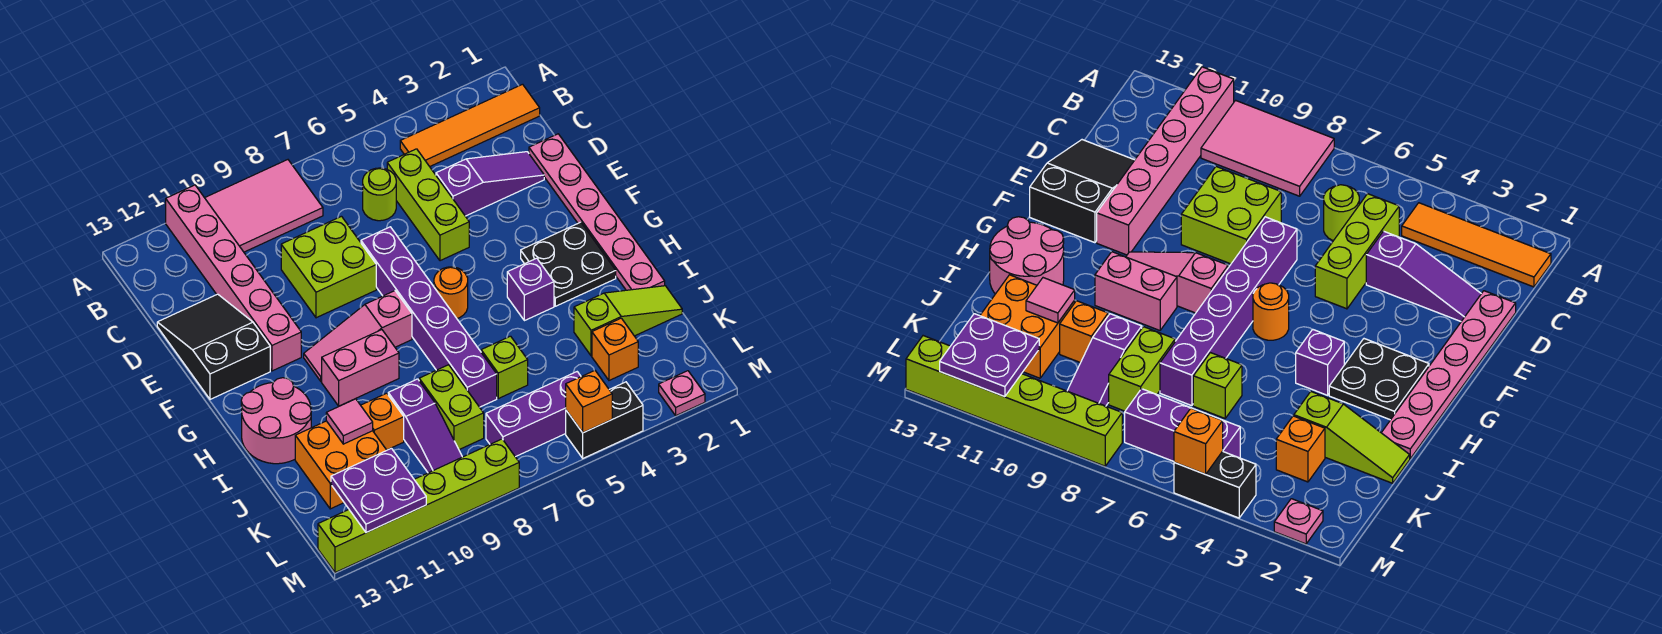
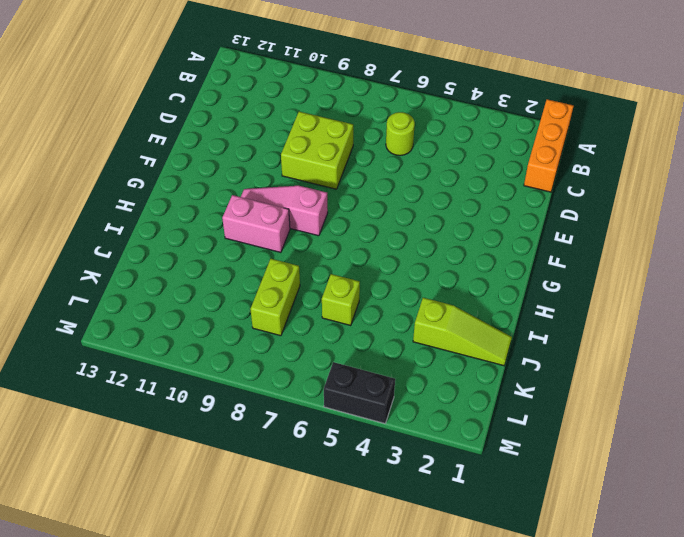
orange brick A1:C1 level 1 -> orange tile B1:B4 level 1
none -> pink tile A8:B10 level 1
none -> pink brick A11:F11 level 1
none -> lime brick C5:E5 level 1
none -> pink plate D1:I1 level 1

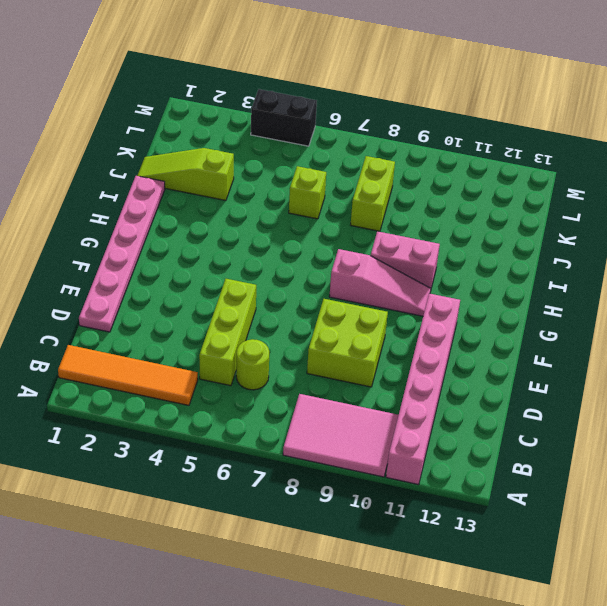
none -> purple slope D2:D4 level 1 top 4
none -> black slope D12:F13 level 1 top F
none -> purple brick E7:J7 level 1
none -> black plate G2:H3 level 1

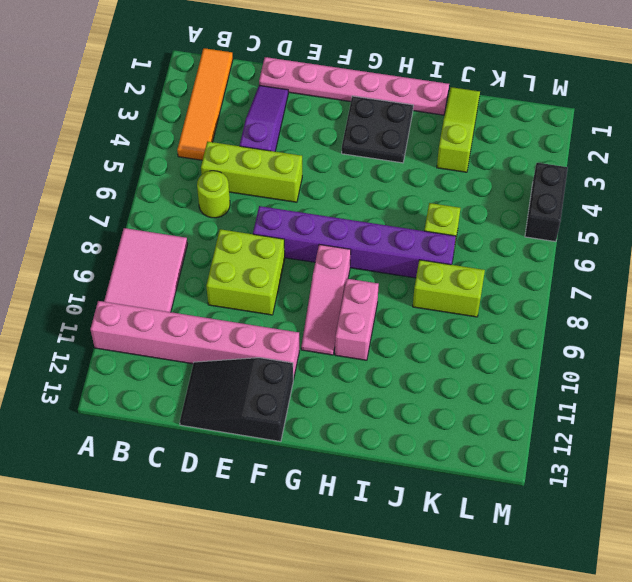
none -> orange round brick G6 level 1
none -> purple brick H4 level 1
none -> pink round brick H12:I13 level 1
none -> purple slope J9:L9 level 1 top J

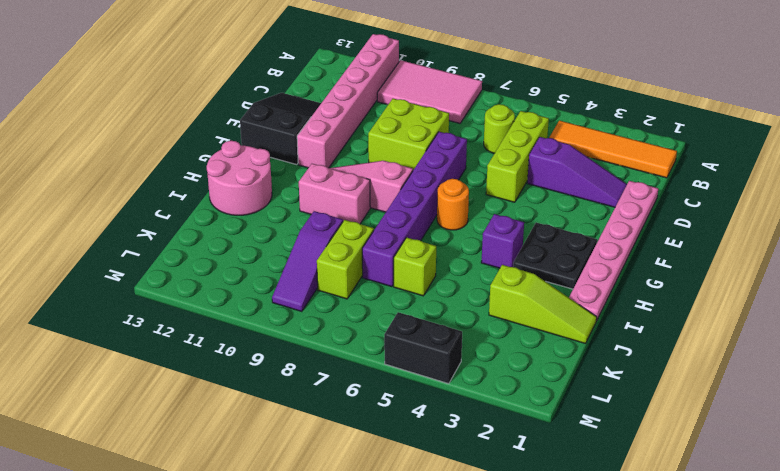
none -> orange brick J10 level 1
none -> orange brick J11:K12 level 1
none -> orange brick K3 level 1
none -> purple brick L5:L7 level 1

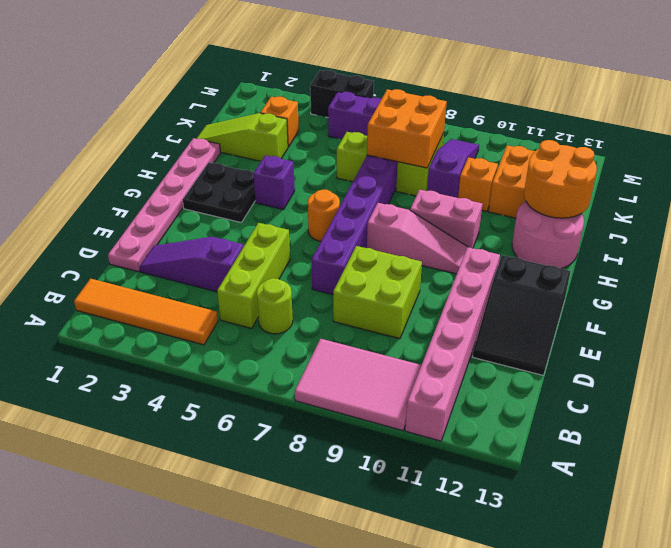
orange round brick I12:J13 level 2 -> none
orange brick J7:K8 level 2 -> none
none -> pink plate M2 level 1
none -> lime brick M8:M13 level 1
none -> pink tile J11 level 2
none -> purple plate L11:M12 level 2

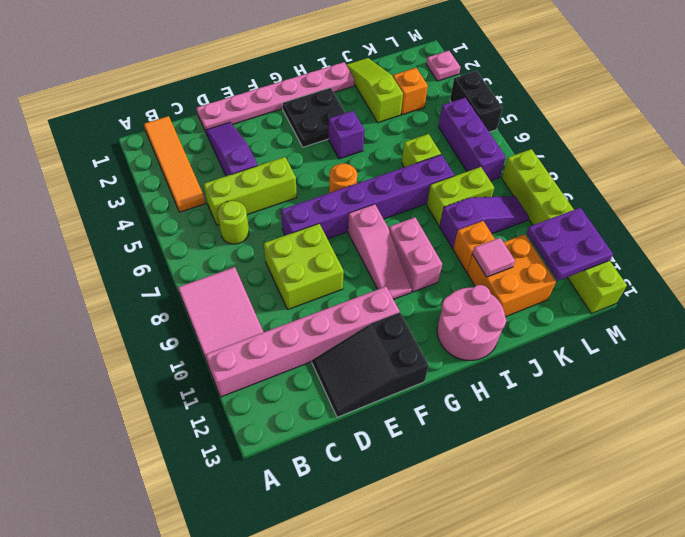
none -> orange brick M5 level 2

